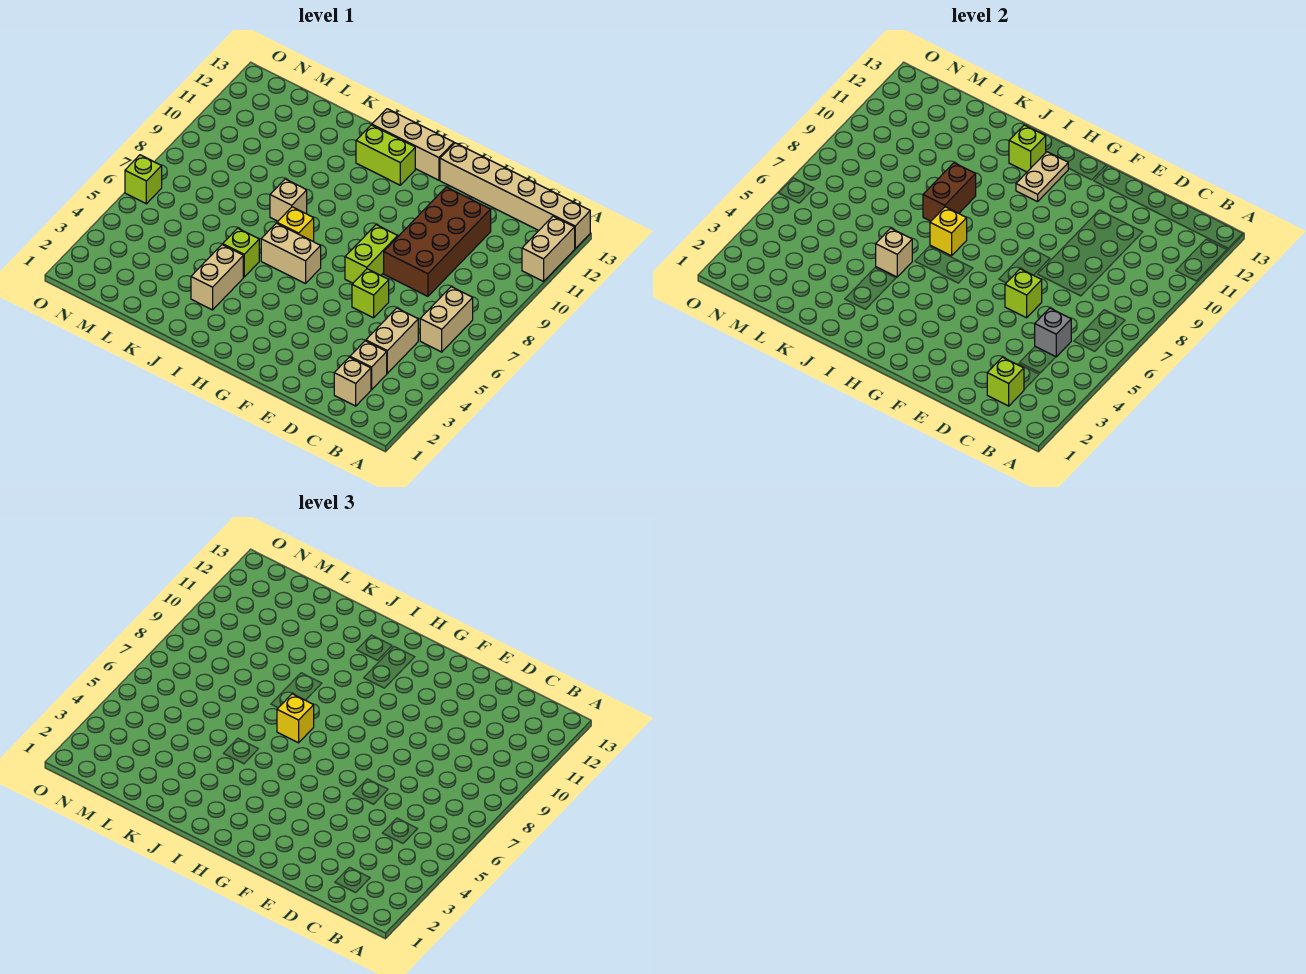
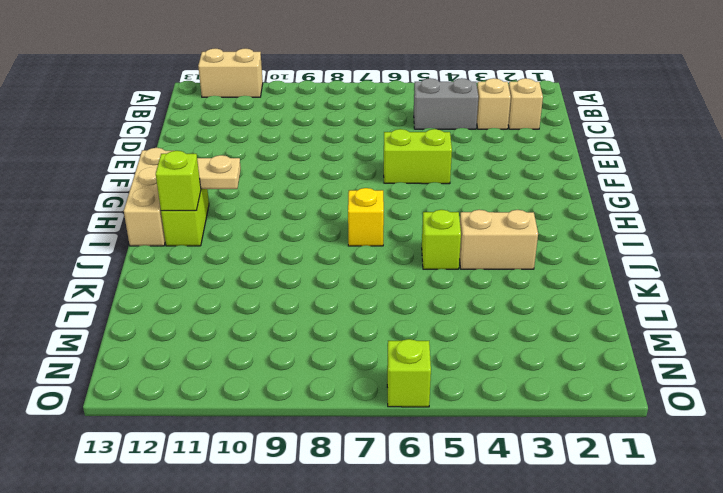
grey brick C4:C5 level 1 -> tan brick C4:C5 level 1
lime brick F5:F6 level 1 -> lime brick F7:F8 level 1
none -> tan brick A13:F13 level 1
none -> tan brick B6:B7 level 1
none -> brown brick D8:E11 level 1

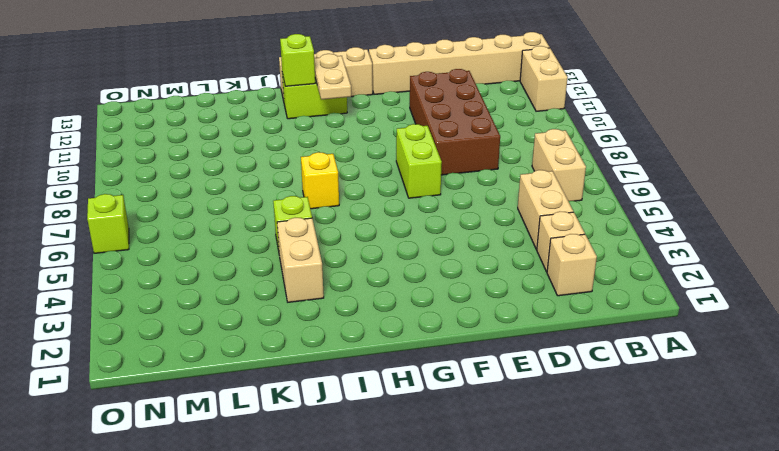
none -> lime brick E6 level 1
none -> tan brick H6:I6 level 1
none -> tan brick J8 level 1

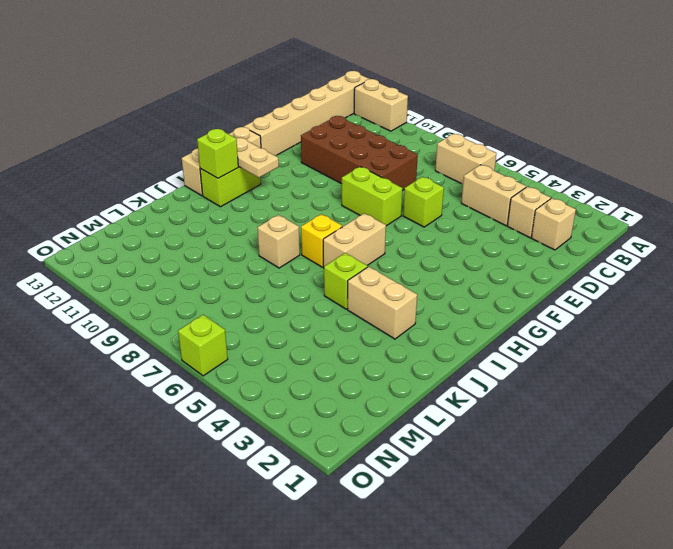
none -> lime brick C2 level 2
none -> grey brick C5 level 2
none -> lime brick E6 level 2

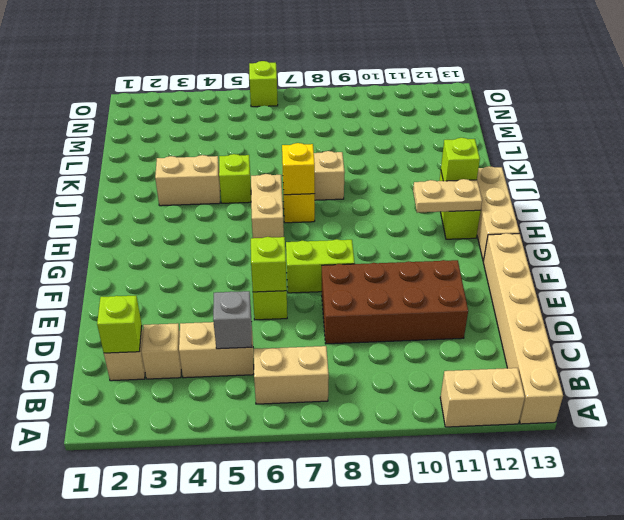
none -> tan brick J5 level 2
none -> brown brick J8:J9 level 2
none -> yellow brick I7 level 3

